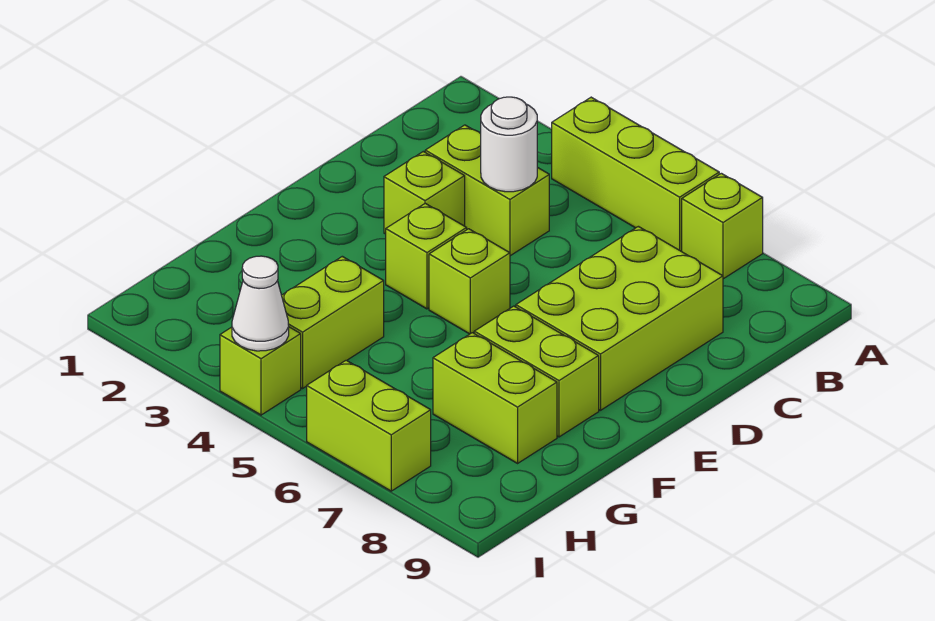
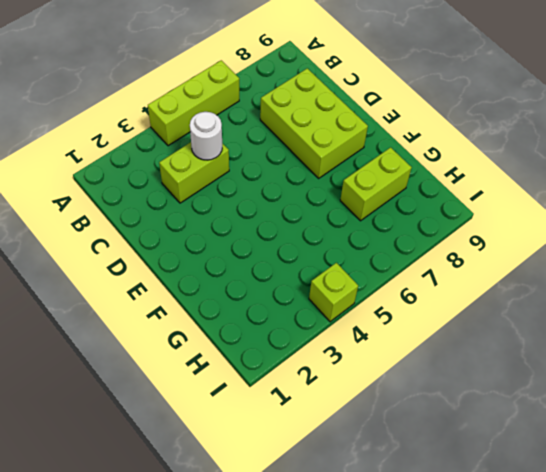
none -> lime brick A7 level 1
none -> lime brick D3 level 1
none -> lime brick E4 level 1

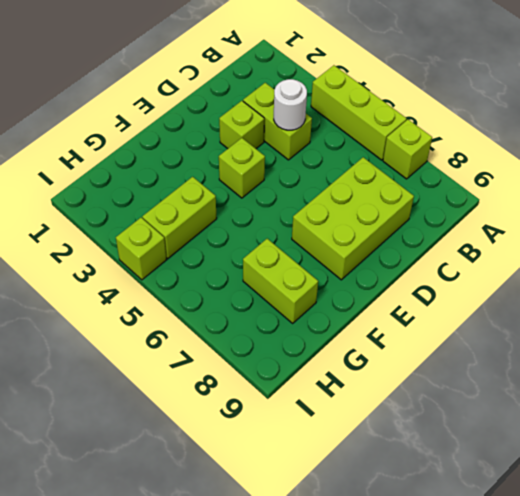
none -> lime brick E5 level 1
none -> lime brick F7:F8 level 1
none -> lime brick I6:I7 level 1

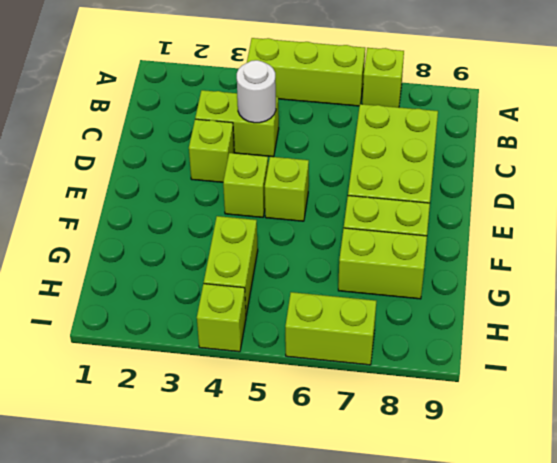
none -> white cone I4 level 2

